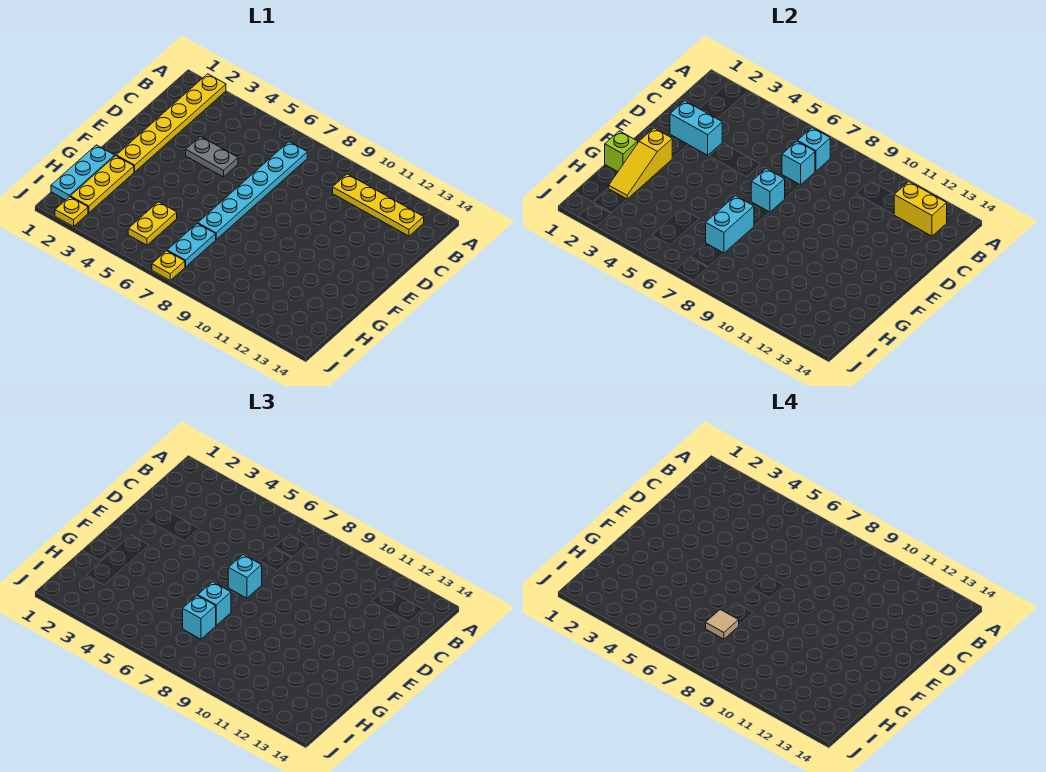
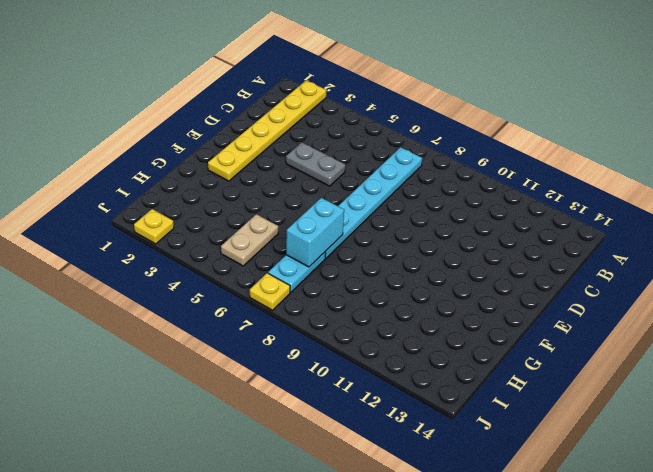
tan plate H5:I5 level 1 -> yellow plate H5:I5 level 1
none -> yellow plate B10:B13 level 1
none -> cyan plate G1:I1 level 1
none -> yellow plate G2:I2 level 1

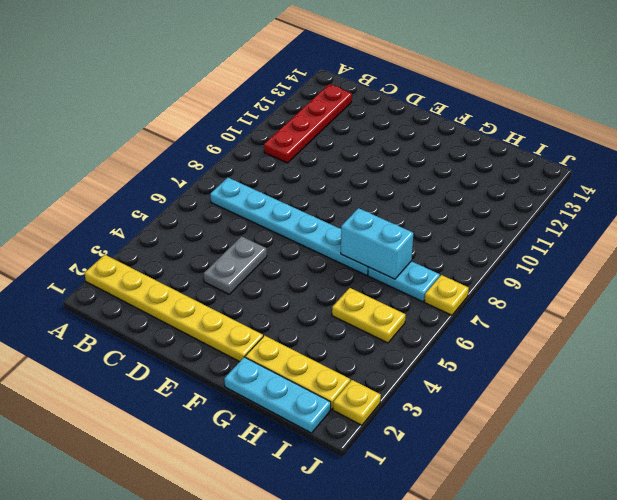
red plate B10:B13 level 1 -> yellow plate B10:B13 level 1
none -> cyan brick B7 level 2
none -> yellow brick B12:B13 level 2
none -> cyan brick C7 level 2

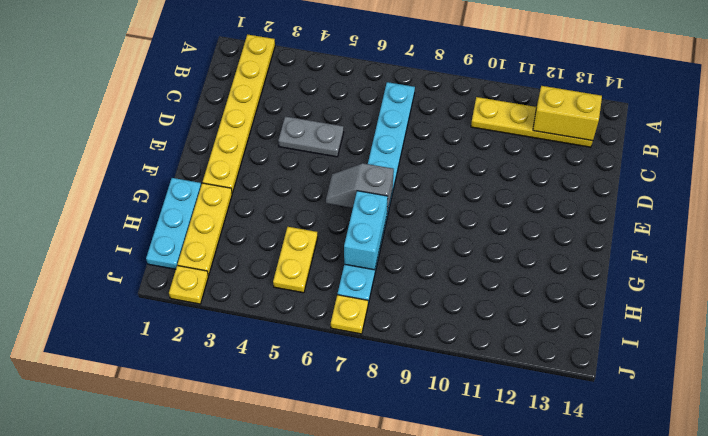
grey slope F6:F7 level 2 top 7 -> none
none -> cyan brick B7 level 2
none -> cyan brick C7 level 2
none -> cyan brick D2:D3 level 2

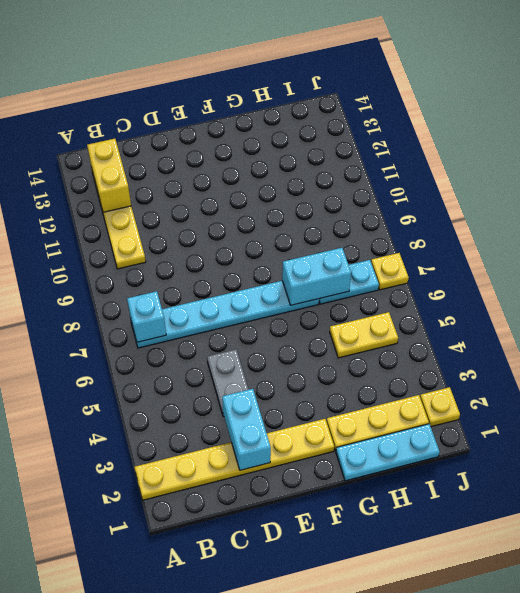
none -> cyan brick C7 level 2
none -> cyan brick E7 level 2
none -> yellow slope F2:H2 level 2 top F

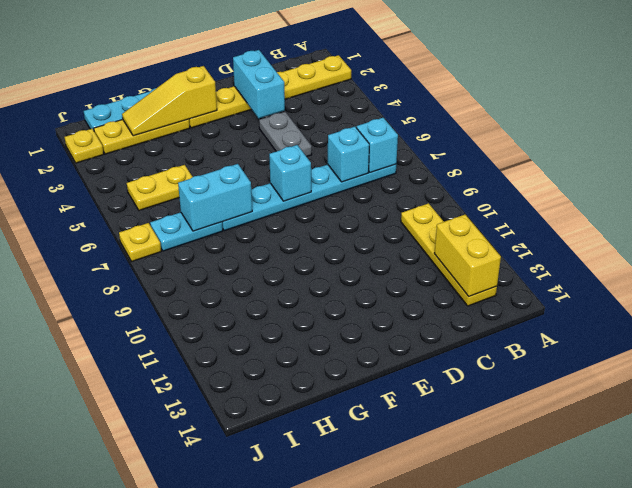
none -> lime brick G1 level 2
none -> cyan brick E7 level 3
none -> cyan brick G7 level 3

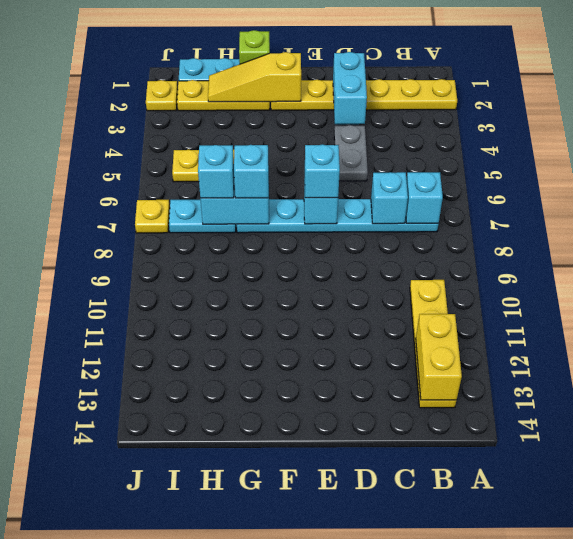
none -> tan tile H7 level 4

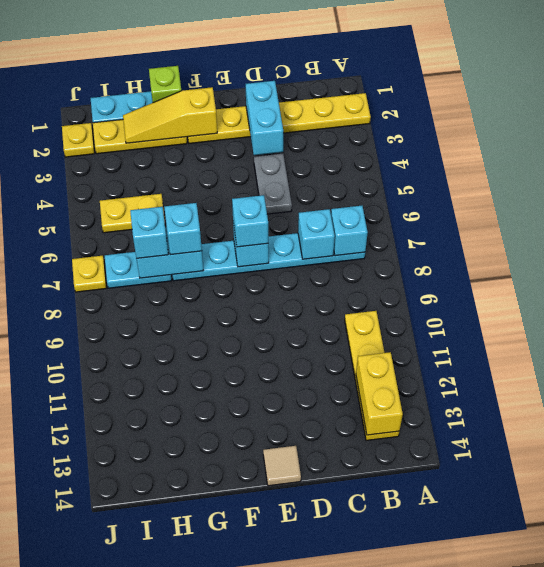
tan tile E14 level 1 -> tan tile H7 level 4

